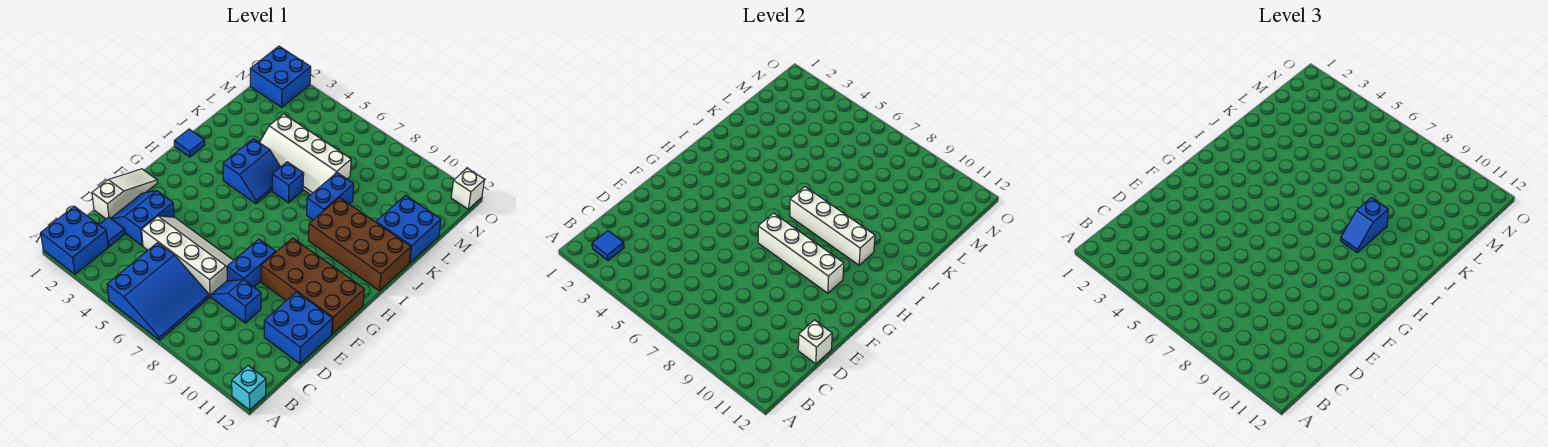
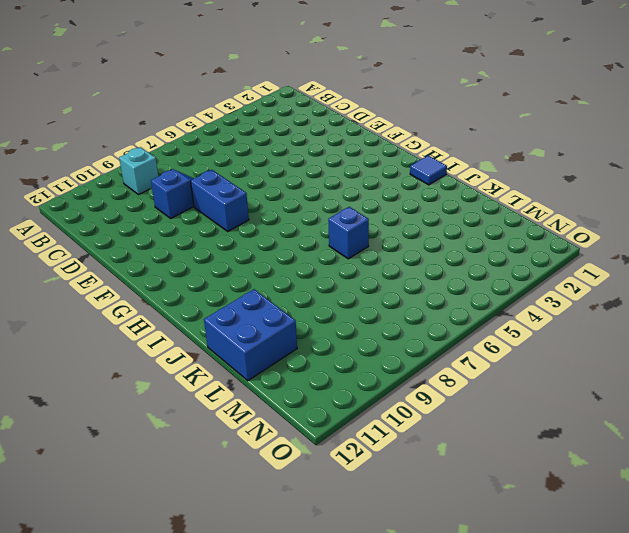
cyan brick B9 level 1 -> cyan brick A12 level 1
none -> blue brick A1:B2 level 1
none -> blue slope A5:C7 level 1 top 5
none -> blue tile C2 level 1

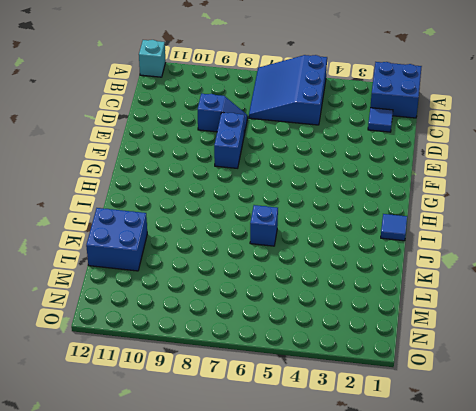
none -> white slope D1:F1 level 1 top D
none -> blue slope D2:E3 level 1 top 3
none -> white slope D4:E7 level 1 top D

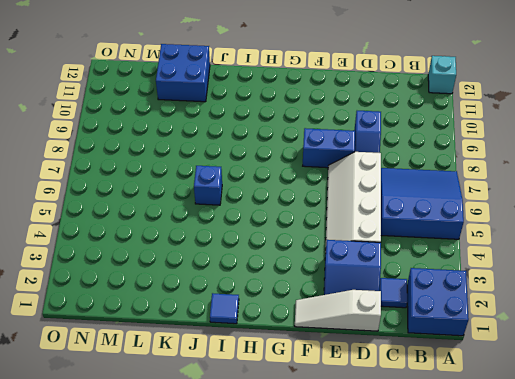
none -> blue brick D11:E12 level 1
none -> brown brick F9:G12 level 1
none -> blue slope I4:J5 level 1 top 4

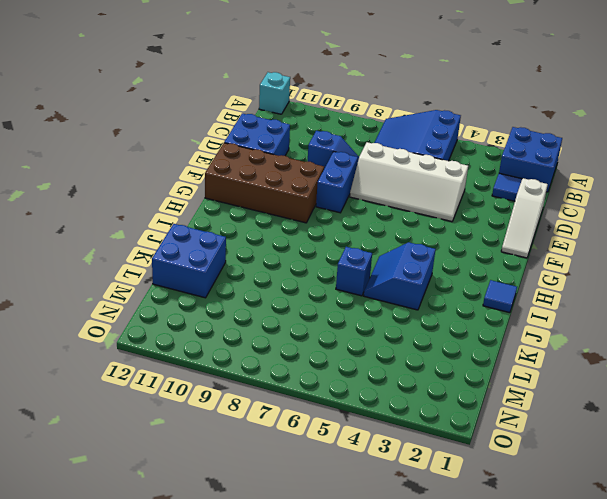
none -> blue slope D2:E3 level 1 top 3
none -> brown brick I9:J12 level 1
none -> blue brick J8:K8 level 1

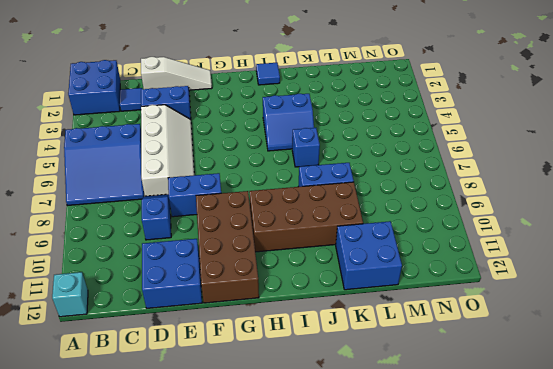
brown brick H9:K10 level 1 -> brown brick I9:J12 level 1
none -> white slope K4:L7 level 1 top L
none -> blue brick N1:O2 level 1
none -> white brick O12 level 1

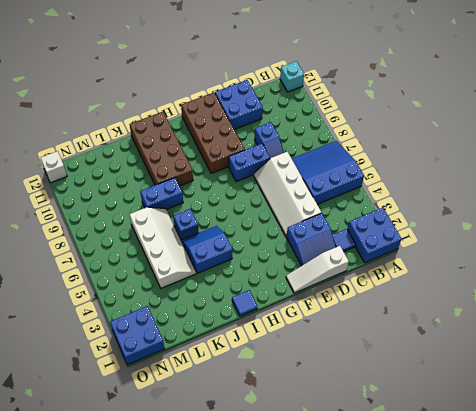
none -> blue brick K11:L12 level 1
none -> blue tile B2 level 2
none -> white brick D12 level 2

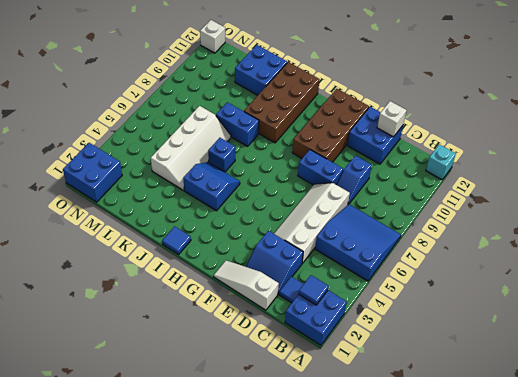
none -> white brick G7:G10 level 2
none -> white brick I7:I10 level 2
none -> blue slope I9:J9 level 3 top J

